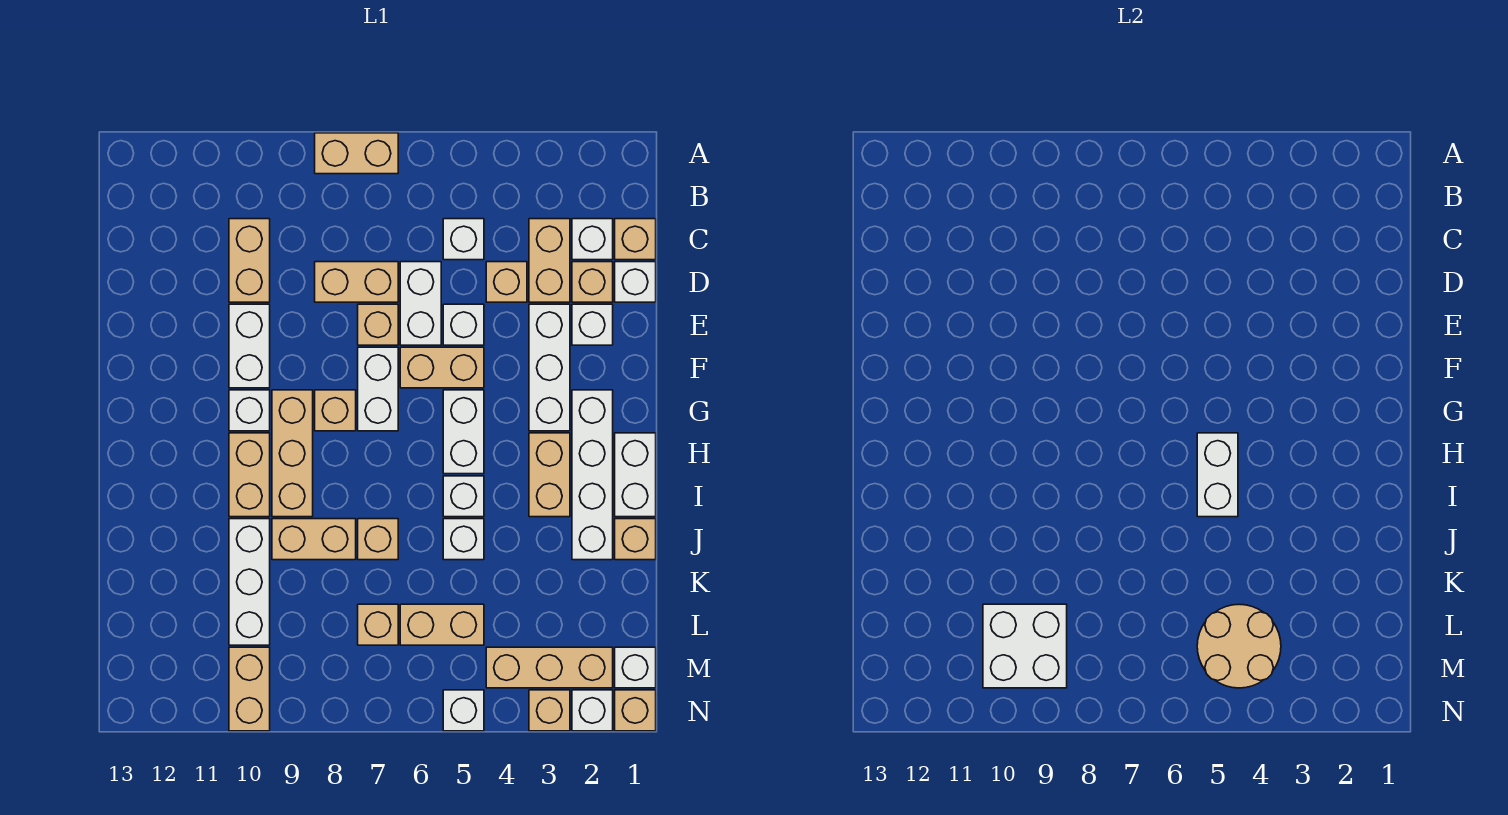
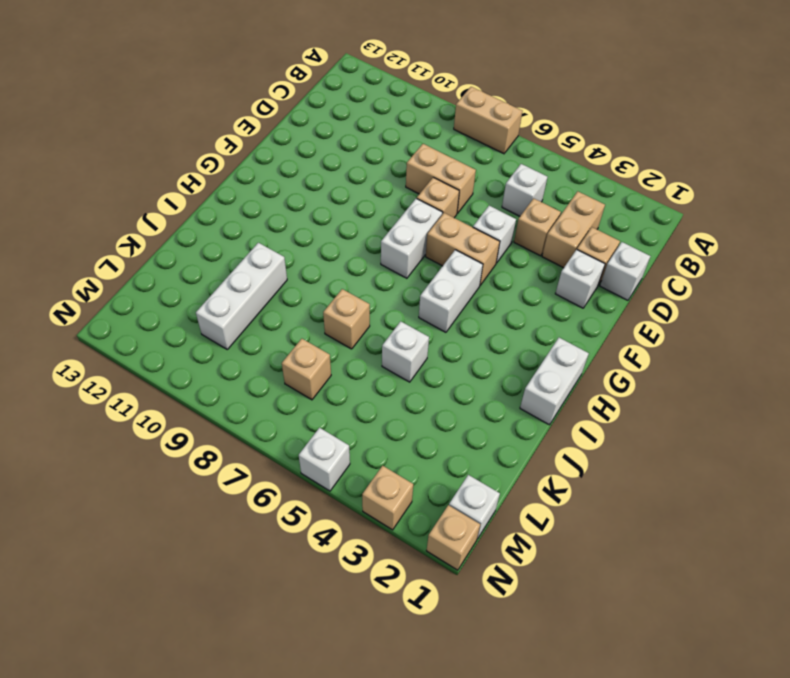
none -> tan brick C1 level 1
none -> white brick C2 level 1
none -> tan brick C10:D10 level 1
none -> white brick D6:E6 level 1

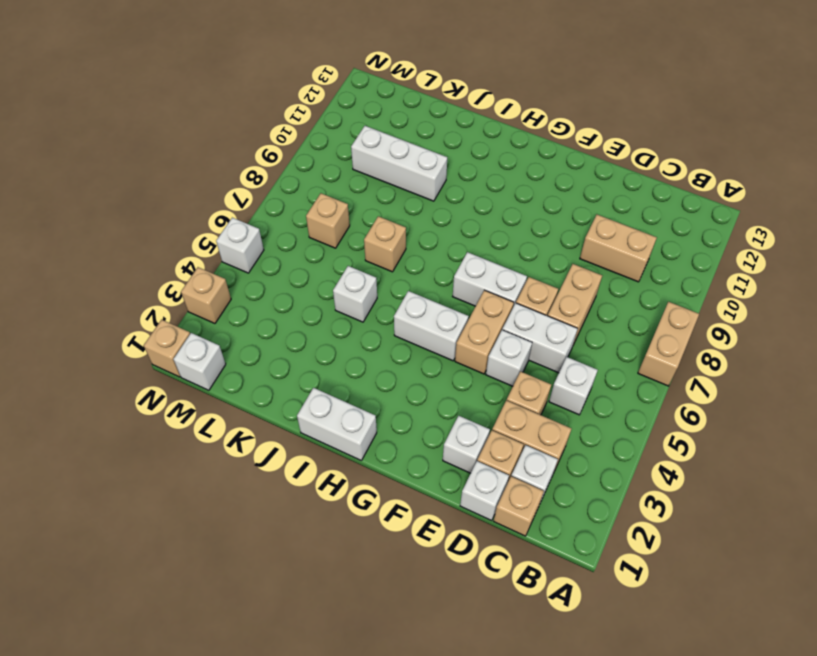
none -> white brick E3:G3 level 1
none -> white brick E10:F10 level 1
none -> white brick G2:J2 level 1
none -> tan brick G8 level 1

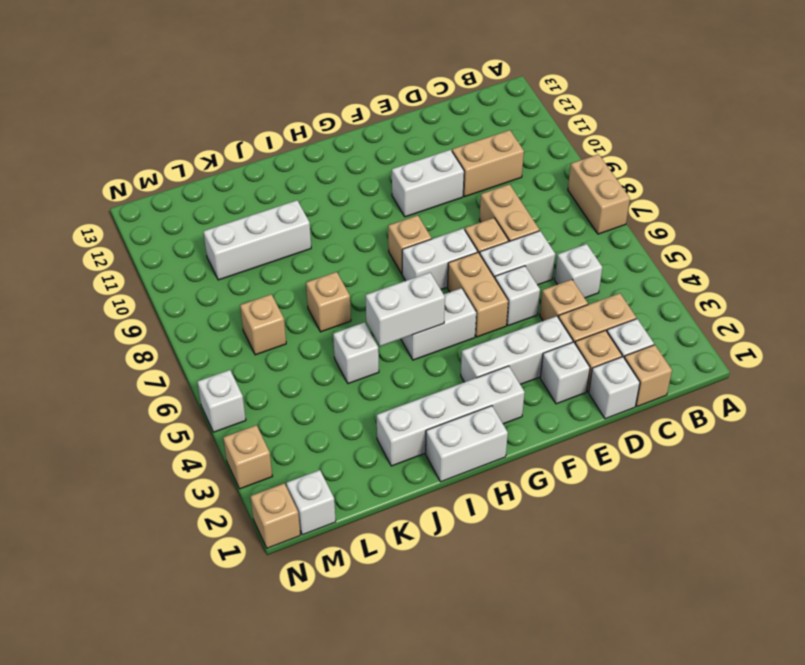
none -> tan brick G9:I9 level 1
none -> white brick G10 level 1
none -> tan brick H3:I3 level 1
none -> tan brick H10:I10 level 1

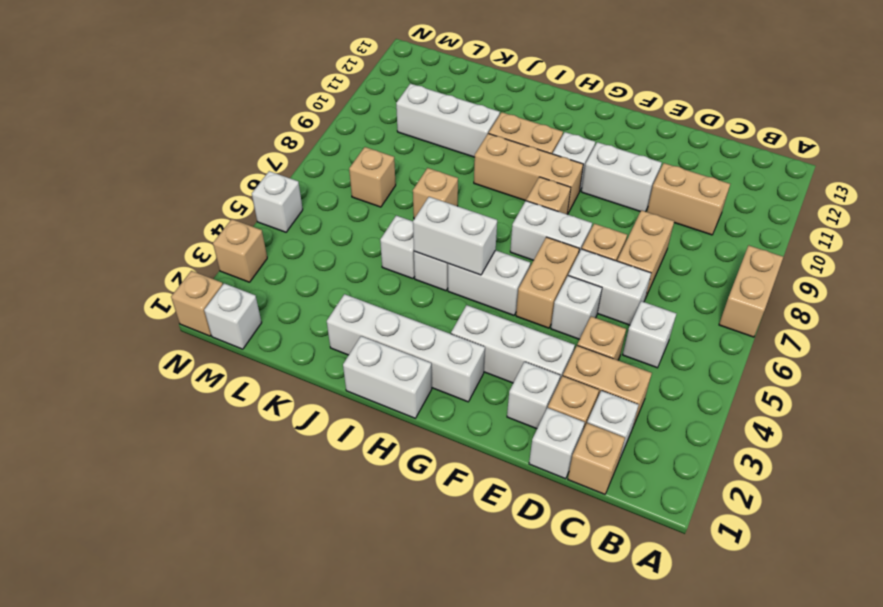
none -> tan brick H3:I3 level 1
none -> tan brick J1 level 1
none -> tan brick J8:J9 level 1
none -> tan brick L5:L6 level 1

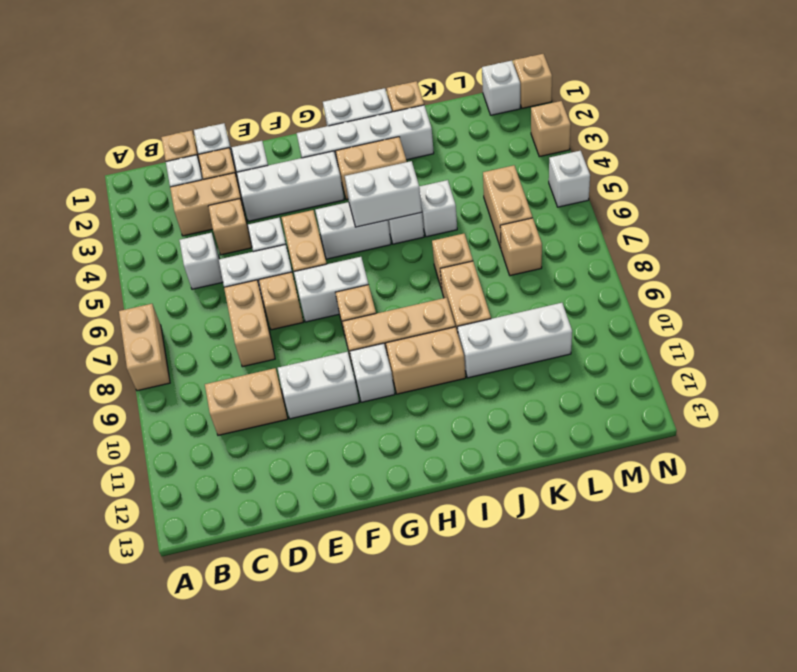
none -> tan brick M2:M4 level 1
none -> tan brick M10:N10 level 1
none -> white brick N2 level 1
none -> tan round brick L4:M5 level 2

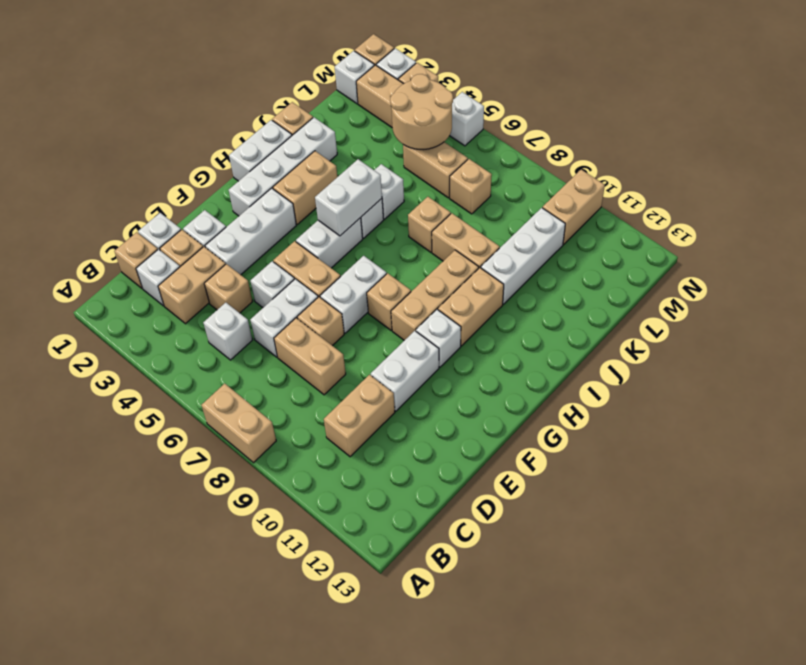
none -> white brick L9:M10 level 2

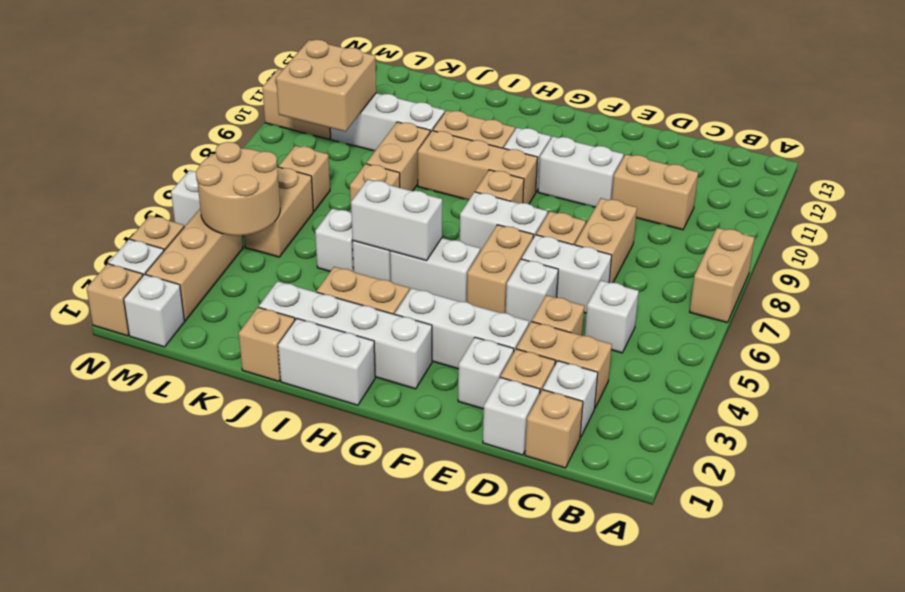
tan brick L9:M10 level 2 -> white brick L9:M10 level 2

